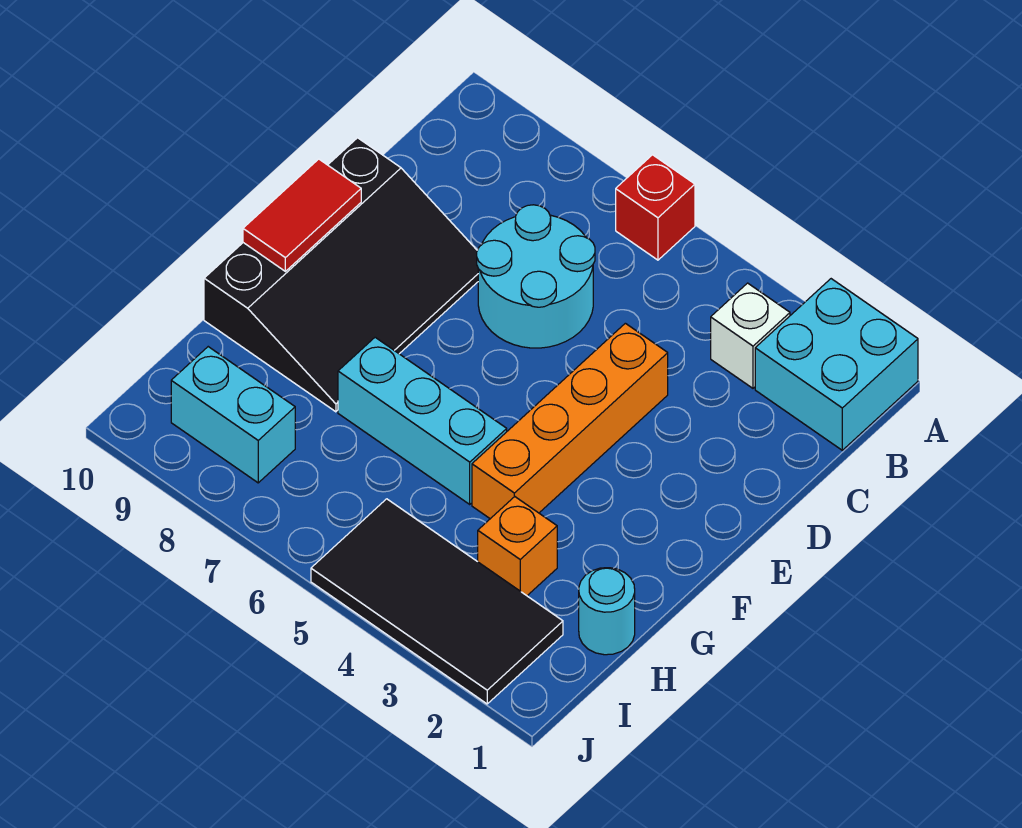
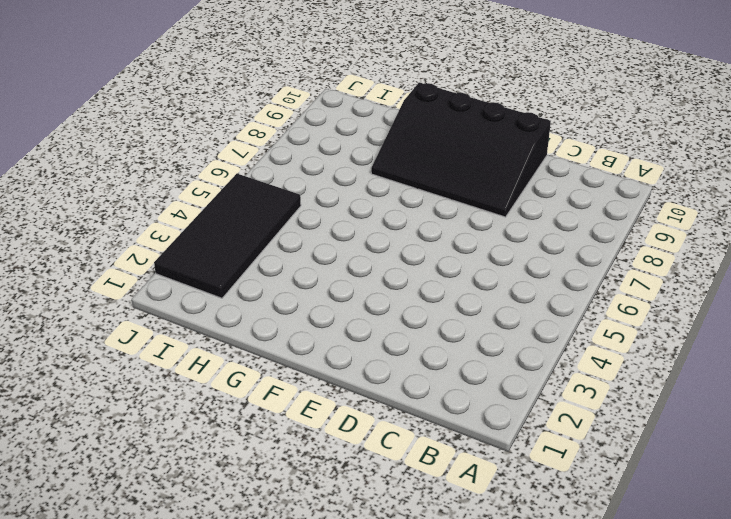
none -> cyan brick A1:B2 level 1
none -> red brick A6 level 1
none -> white brick B3 level 1

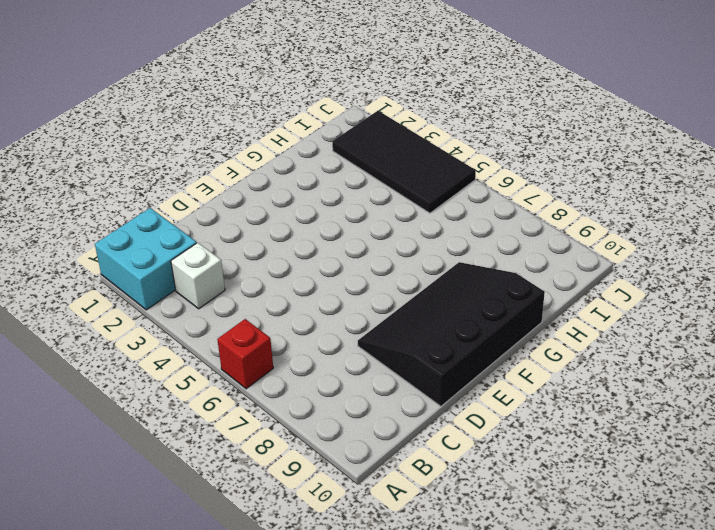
none -> cyan round brick C6:D7 level 1
none -> orange brick D4:G4 level 1
none -> cyan brick G5:G7 level 1

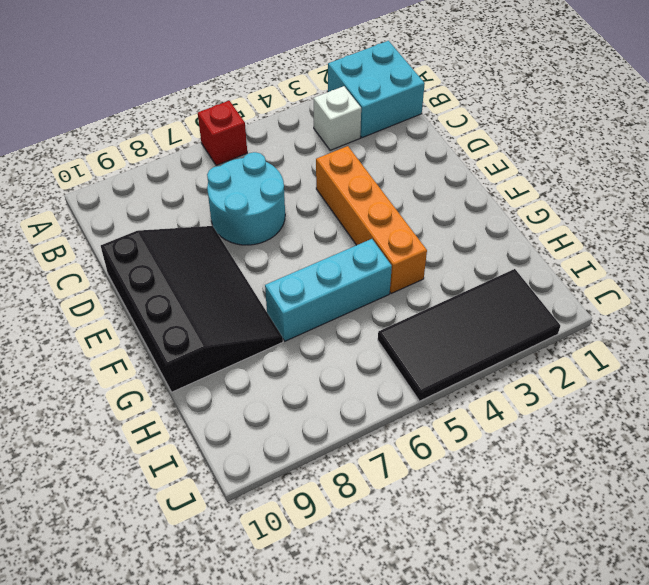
none -> cyan round brick H1 level 1
none -> orange brick H3 level 1
none -> cyan brick I8:I9 level 1

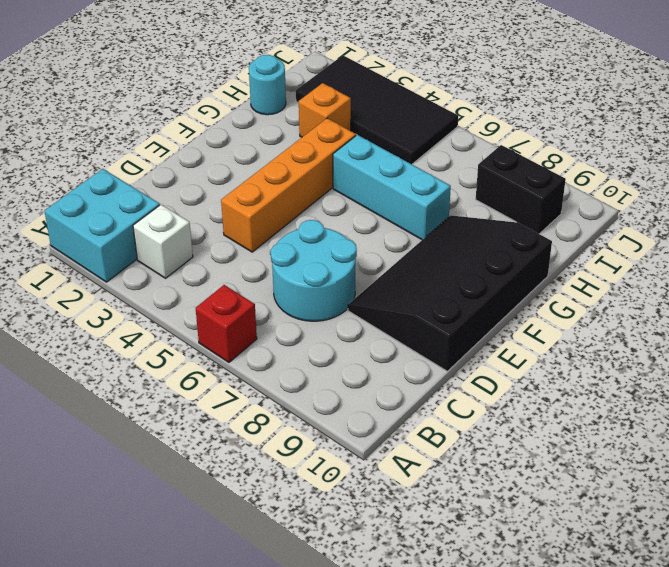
black brick I8:I9 level 1 -> cyan brick I8:I9 level 1
none -> red tile E10:F10 level 2

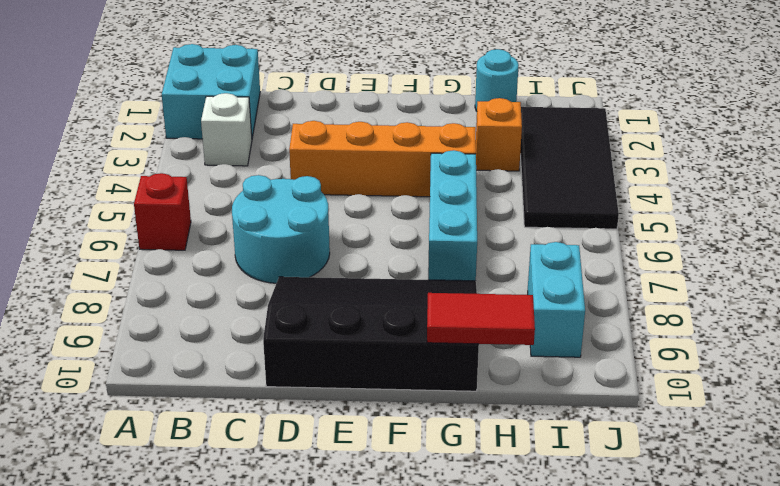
red tile G10:H10 level 2 -> red tile E10:F10 level 2

